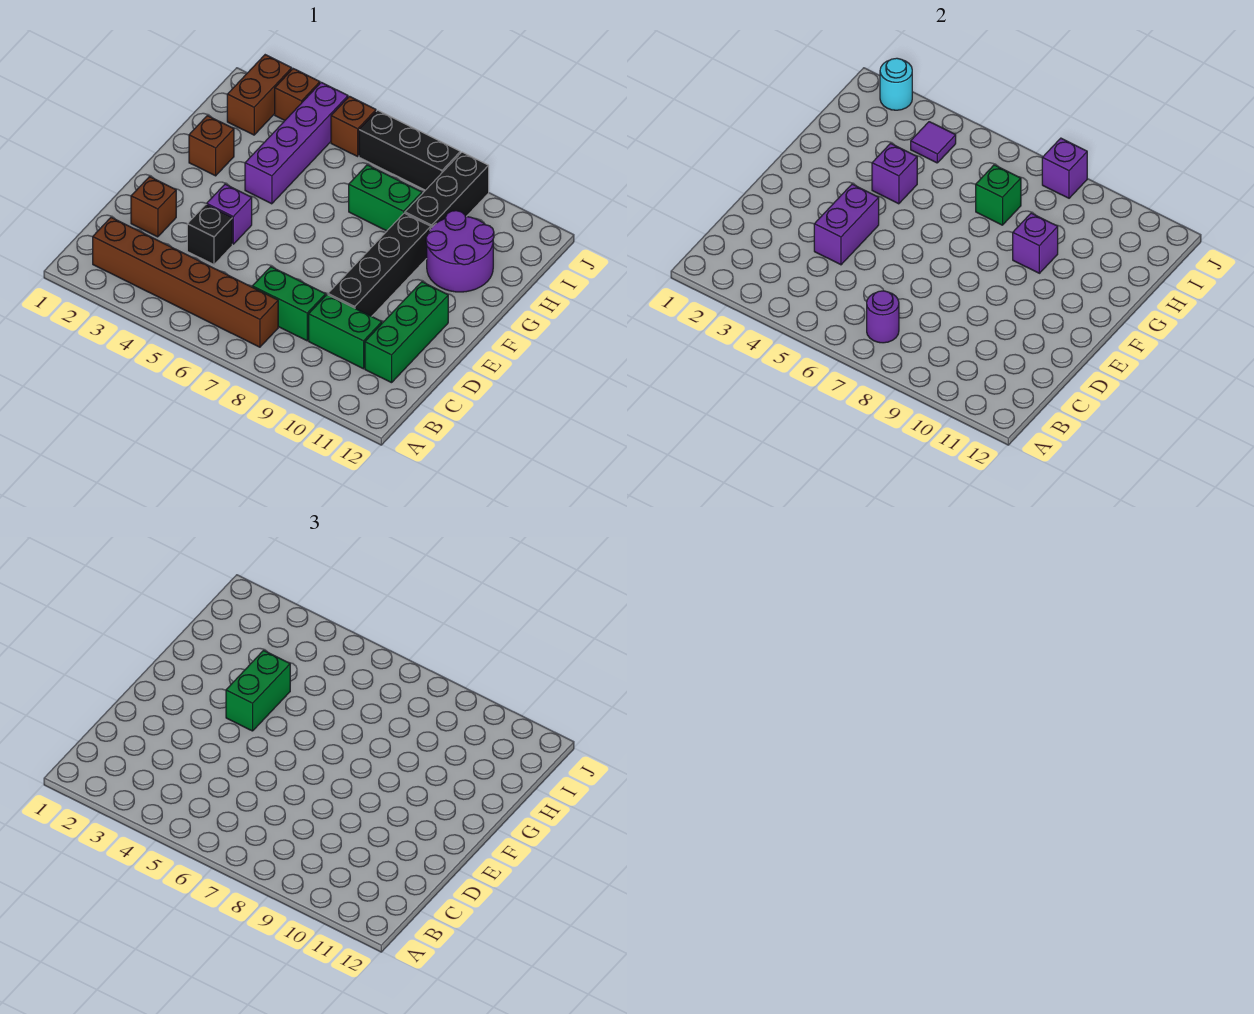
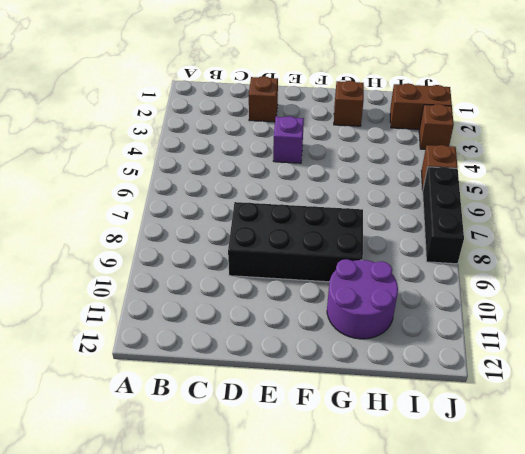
black brick D8:G9 level 1 -> black brick D9:G9 level 1
none -> brown brick B2:B7 level 1
none -> green brick C7:C8 level 1
none -> green brick C9:C10 level 1

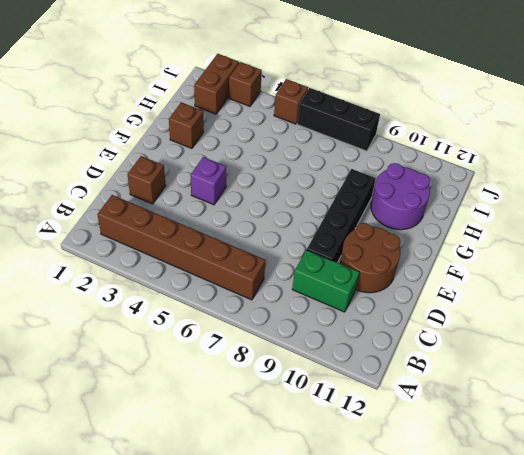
brown round brick D10:E11 level 1 -> green brick C11:E11 level 1
none -> green brick C7:C8 level 1
none -> black brick D4 level 1
none -> purple brick G4:J4 level 1

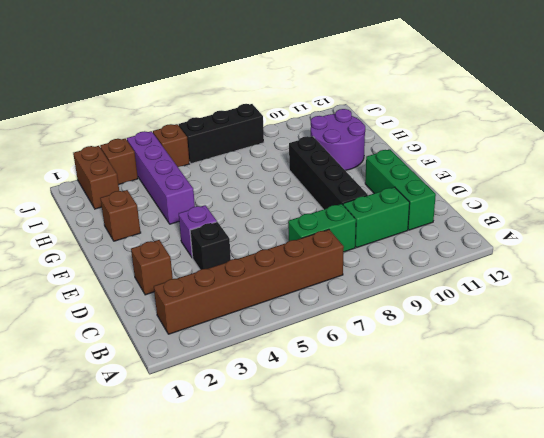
none -> green brick H7:H8 level 1
none -> black brick H9:J9 level 1
none -> purple round brick B7 level 2

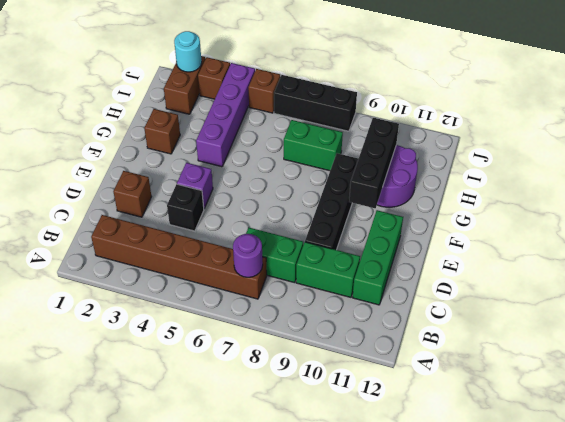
black brick F10:H10 level 2 -> black brick H9:J9 level 1
none -> purple brick D4:E4 level 2
none -> purple brick G4 level 2
none -> purple brick G9 level 2

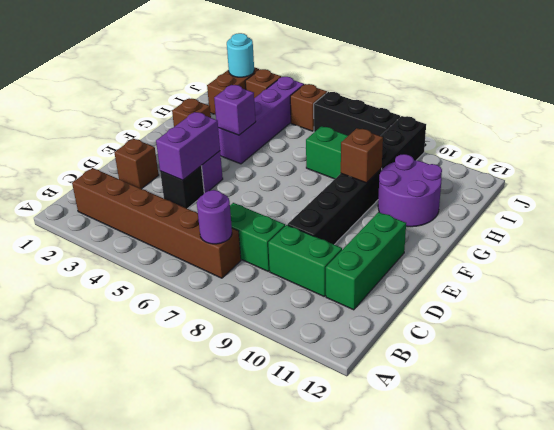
brown brick G9 level 2 -> purple brick G9 level 2
none -> green brick H7 level 2
none -> purple tile I4 level 2
none -> purple brick J8 level 2

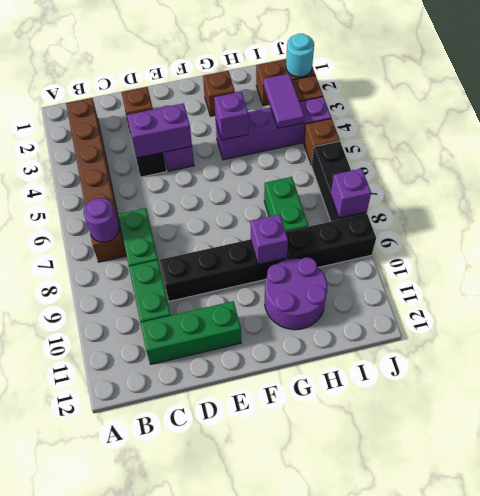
purple tile I3:I4 level 2 -> purple tile I4 level 2
none -> green brick H7 level 2
none -> green brick F4:G4 level 3

